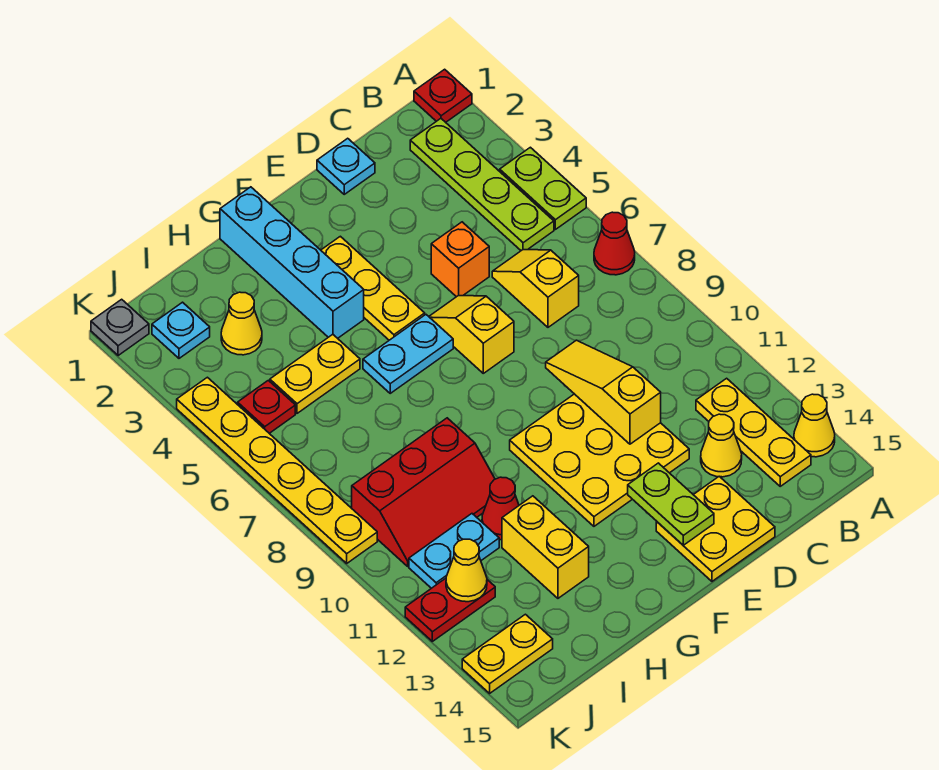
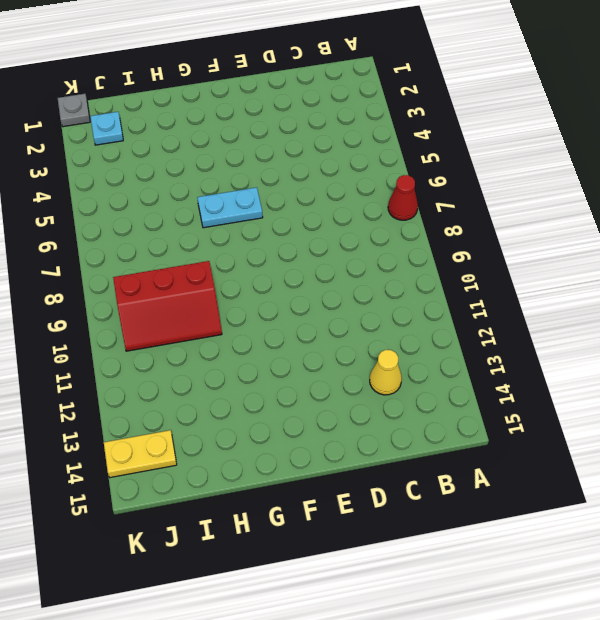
none -> red plate A1 level 1
none -> lime plate A4:A5 level 1
none -> yellow cone A14 level 1
none -> lime plate B2:B5 level 1

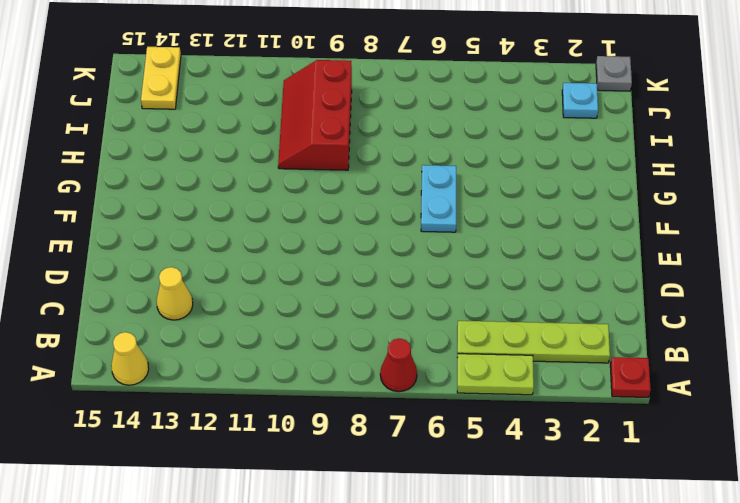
none -> yellow plate B12:B14 level 1
none -> yellow slope C6:C7 level 1 top 7
none -> cyan plate D1 level 1
none -> orange brick D5 level 1

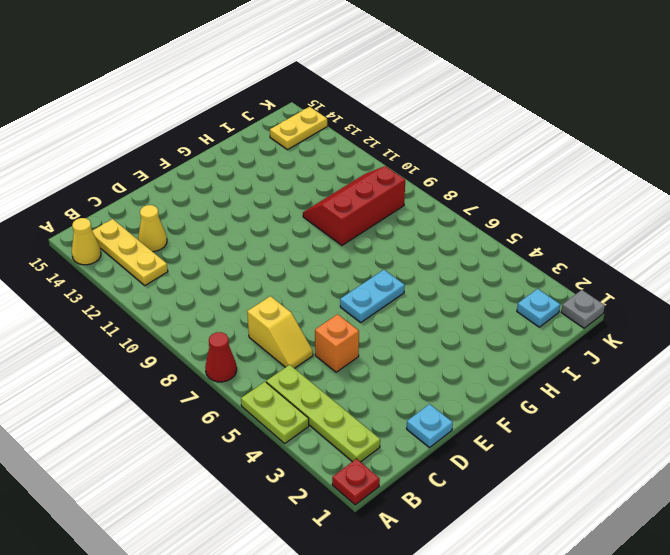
none -> yellow plate D10:F12 level 1
none -> yellow plate D14:E15 level 1
none -> yellow slope E6:E7 level 1 top 7
none -> yellow plate F3:F5 level 1

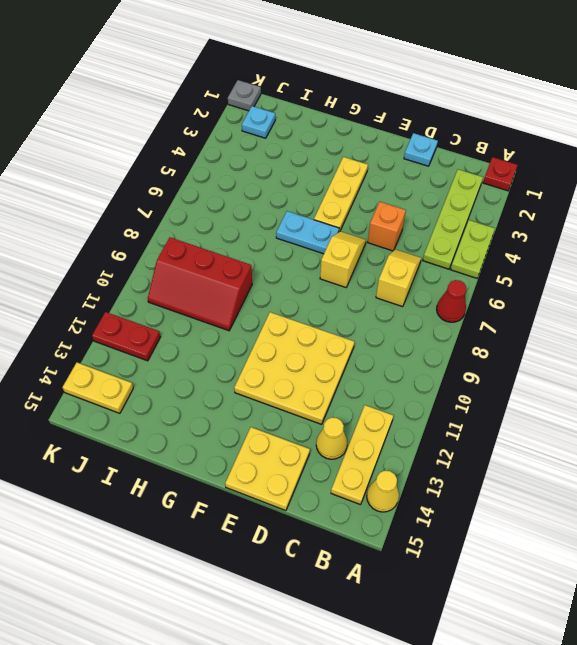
none -> cyan brick G1:G4 level 1
none -> yellow plate H5:I5 level 1
none -> red cone H11 level 1
none -> yellow brick H12:H13 level 1

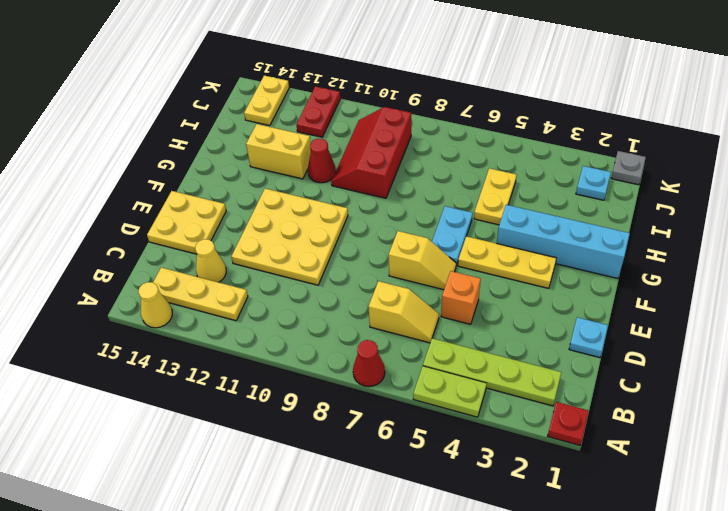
none -> yellow cone I3 level 1
none -> cyan plate I11:J11 level 1
none -> red plate J5 level 1
none -> yellow plate K4:K9 level 1

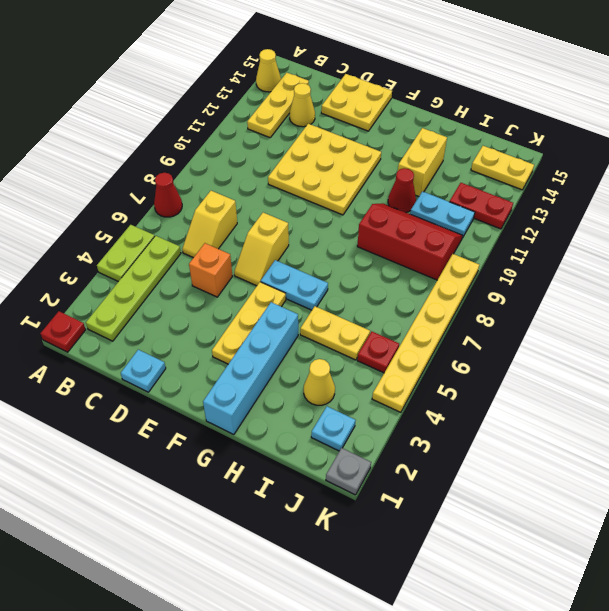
none -> yellow slope D9:D11 level 2 top 11
none -> lime plate E13:E14 level 2
none -> yellow cone J12 level 2

